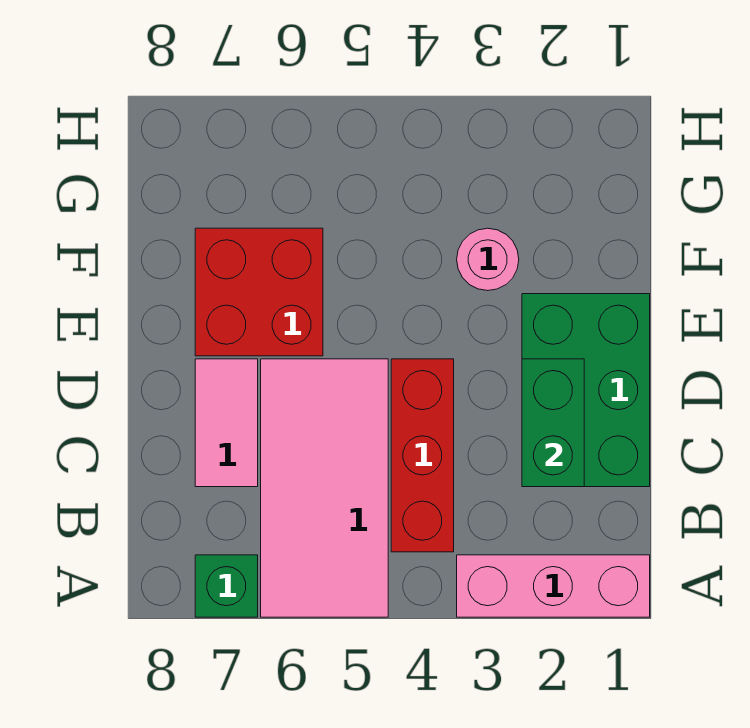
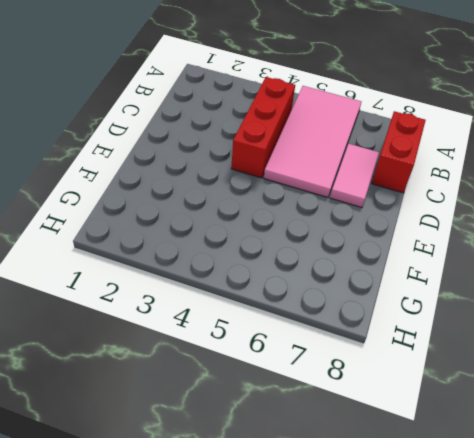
red brick B8:C8 level 1 -> none
none -> pink brick A1:A3 level 1
none -> green brick A7 level 1

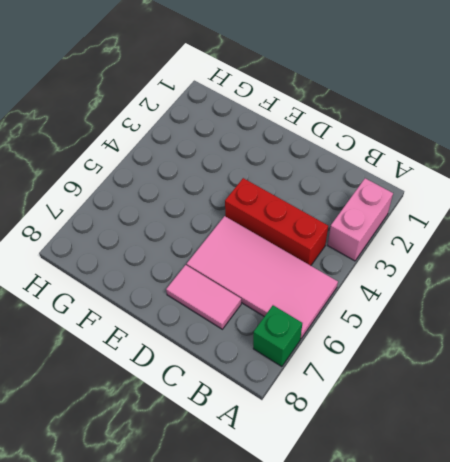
pink brick A2:A3 level 1 -> pink brick A1:A3 level 1
none -> green brick C1:E2 level 1
none -> red brick E6:F7 level 1

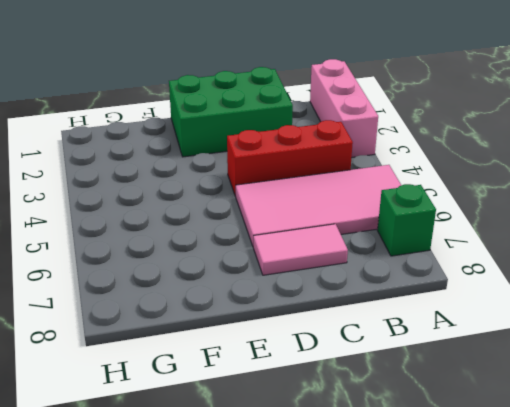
none -> red brick E6:F7 level 1
none -> pink round brick F3 level 1

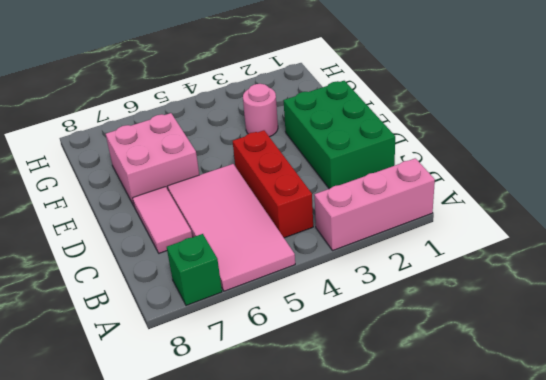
pink brick E6:F7 level 1 -> red brick E6:F7 level 1
none -> green brick C2:D2 level 2

